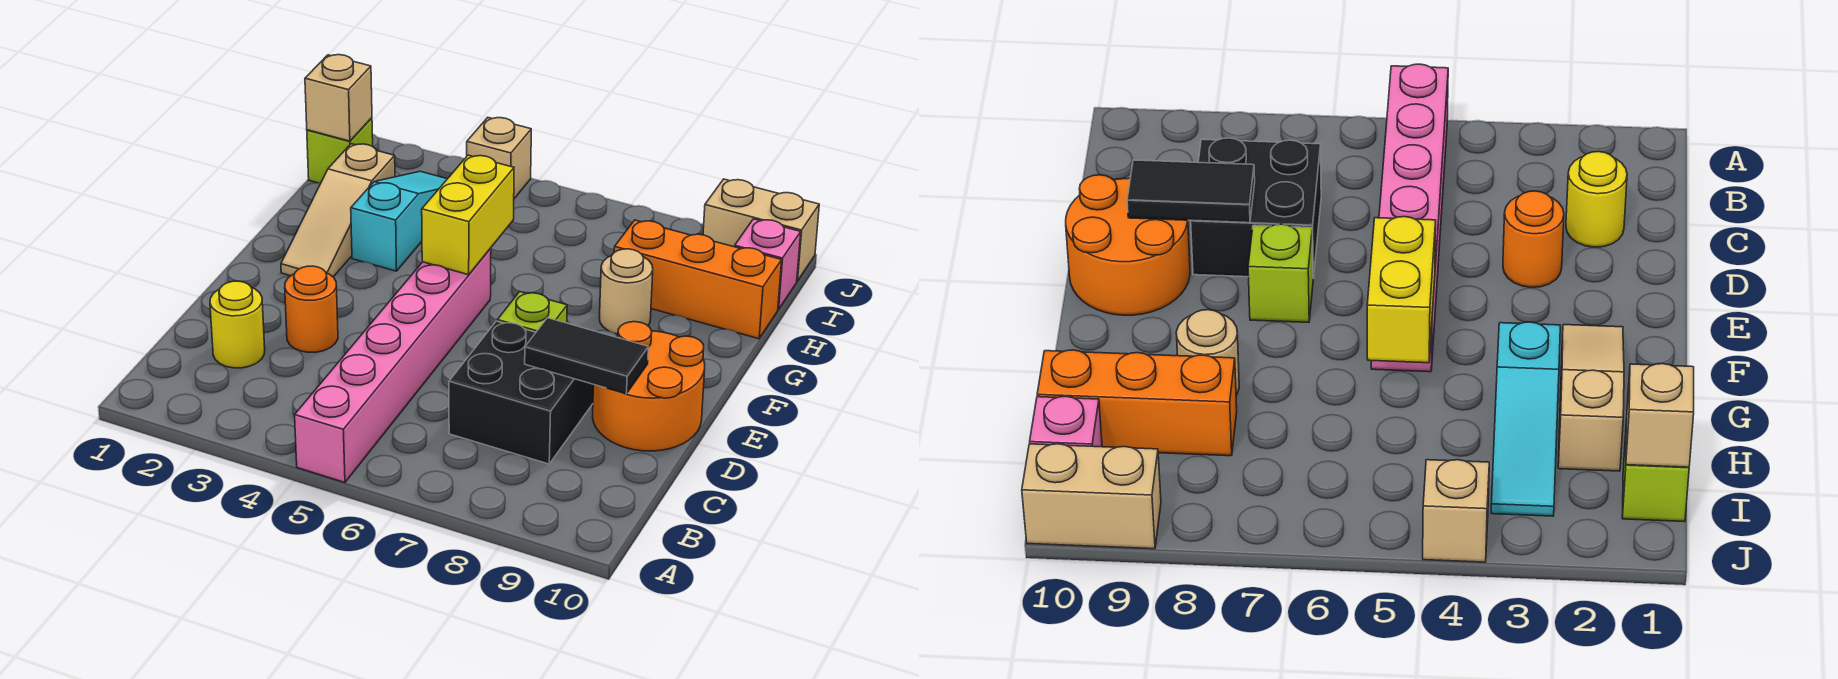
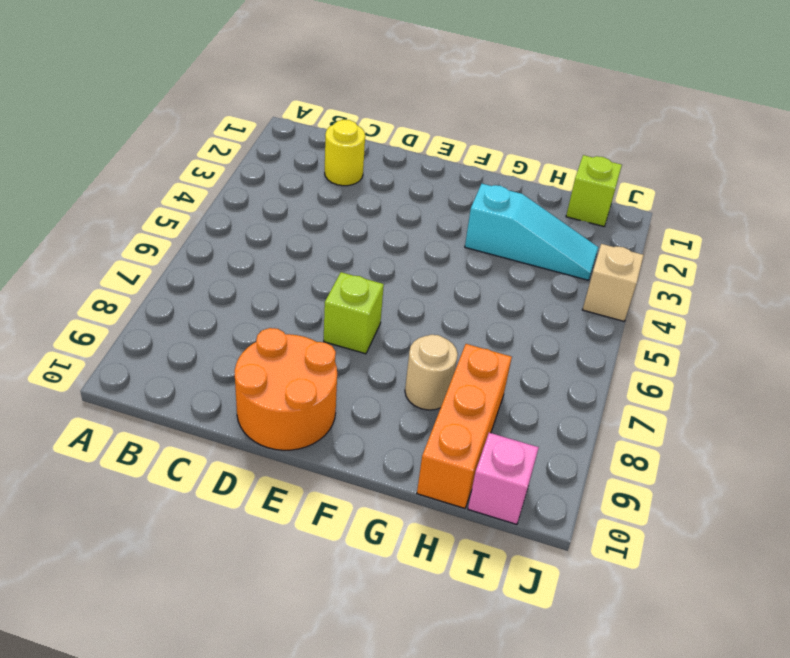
none -> pink brick A5:F5 level 1
none -> black brick C7:D8 level 1
none -> orange round brick D3 level 1

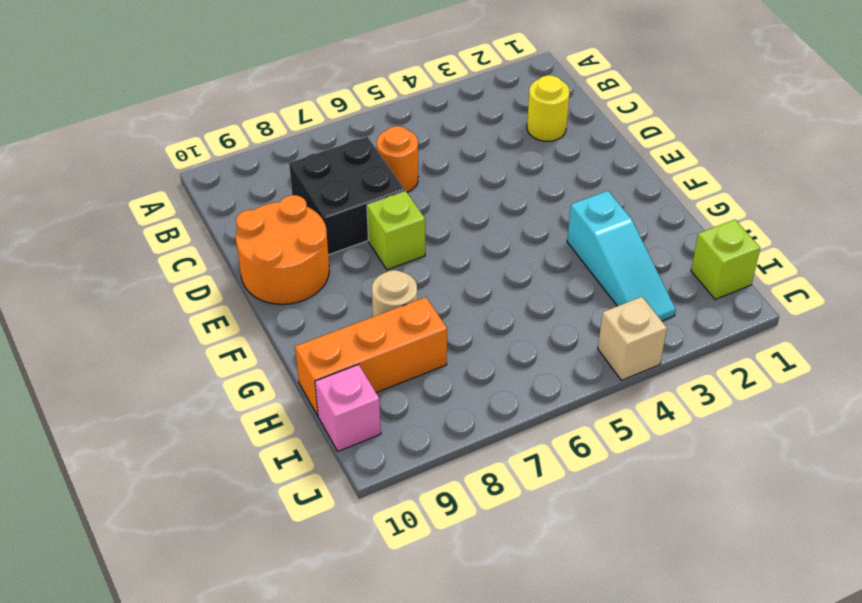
orange round brick C6 level 1 -> orange round brick D3 level 1
none -> pink brick A5:F5 level 1
none -> tan slope F2:H2 level 1 top H
none -> tan brick J9:J10 level 1

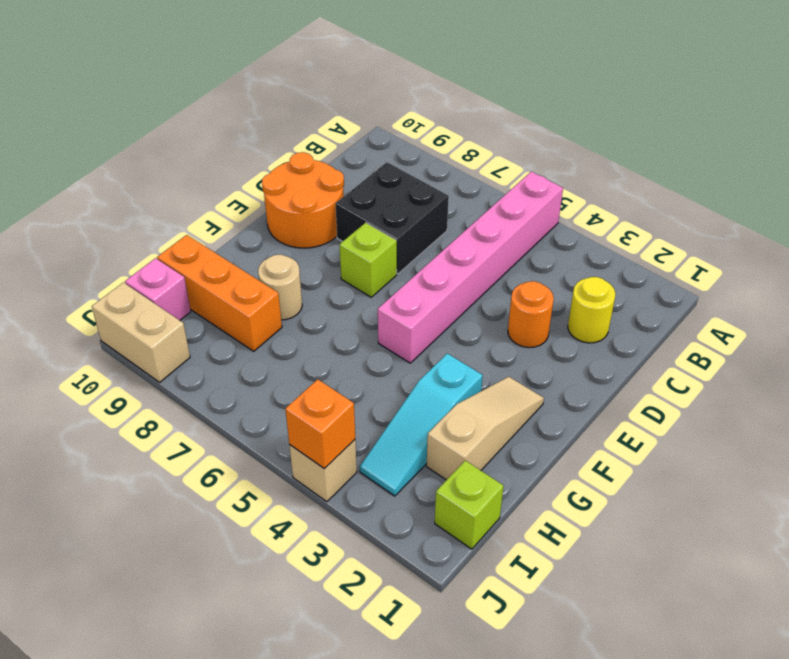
orange brick J4 level 2 -> none
none -> black tile D8:D9 level 2
none -> yellow brick F5:G5 level 2
none -> tan brick I1 level 2

